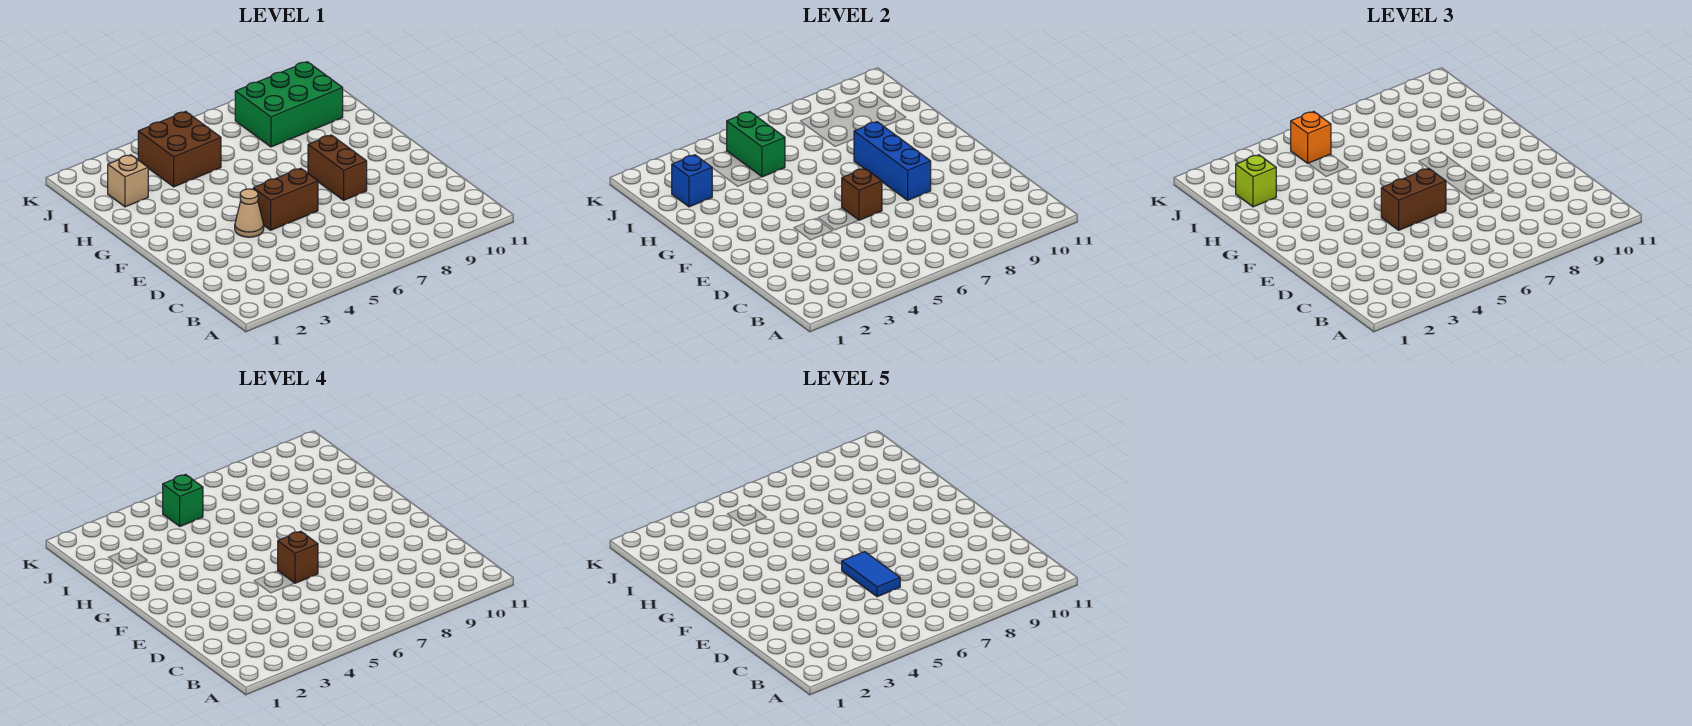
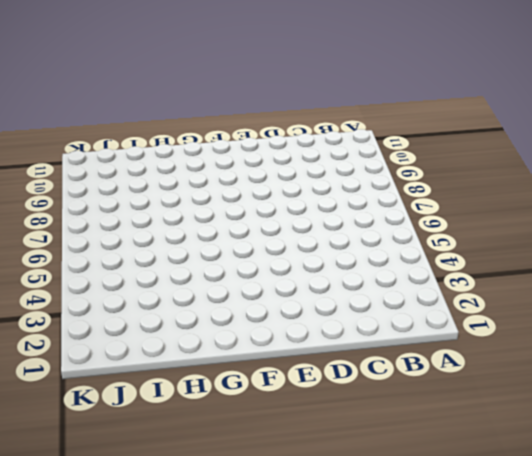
none -> tan cone E4 level 1
none -> brown brick E5:E6 level 1
none -> brown brick E8:F8 level 1

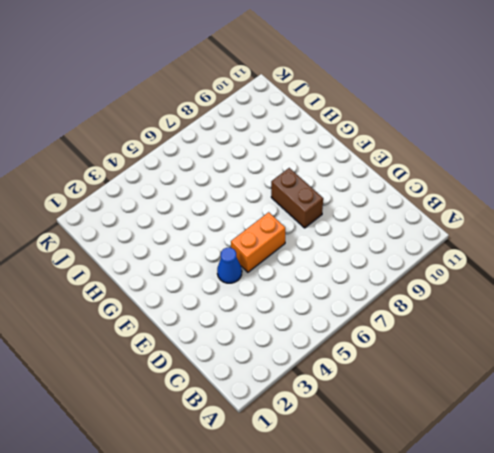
blue cone E4 level 1 -> tan cone E4 level 1
orange brick E5:E6 level 1 -> brown brick E5:E6 level 1
none -> tan brick I2 level 1
none -> brown brick I4:J5 level 1
none -> green brick I8:J10 level 1

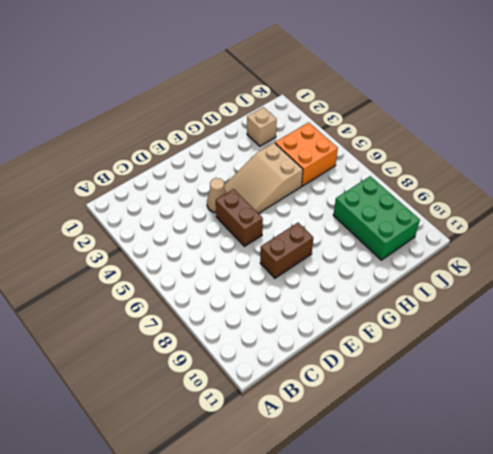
tan slope F4:H5 level 1 top H -> none
orange brick I4:J5 level 1 -> brown brick I4:J5 level 1
none -> brown brick E6 level 2
none -> blue brick E8:G8 level 2
none -> blue brick I2 level 2

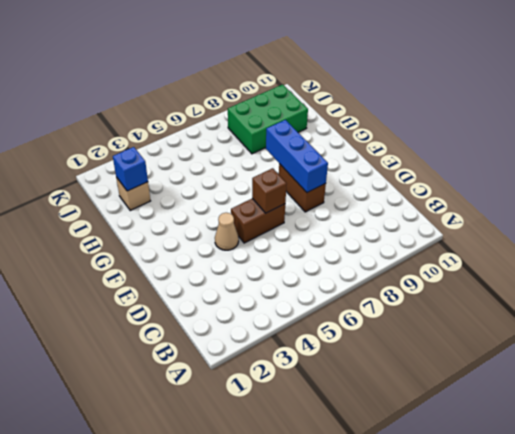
none -> brown brick I4:J5 level 1
none -> green brick I5:J5 level 2
none -> brown brick E5:E6 level 3

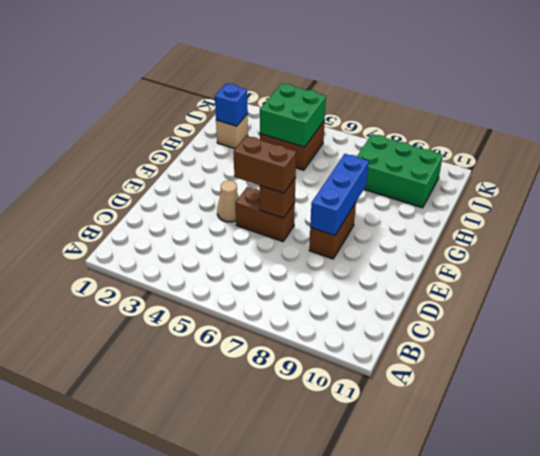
green brick I4:J5 level 2 -> green brick I5:J5 level 2
none -> lime brick I2 level 3
none -> orange brick J5 level 3
none -> brown brick E6 level 4

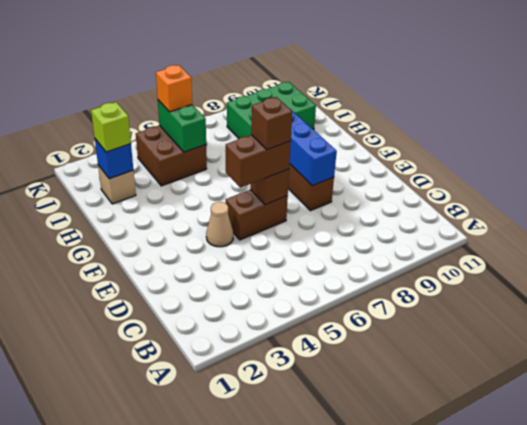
none -> green brick J5 level 4
none -> blue tile D6:E6 level 5

